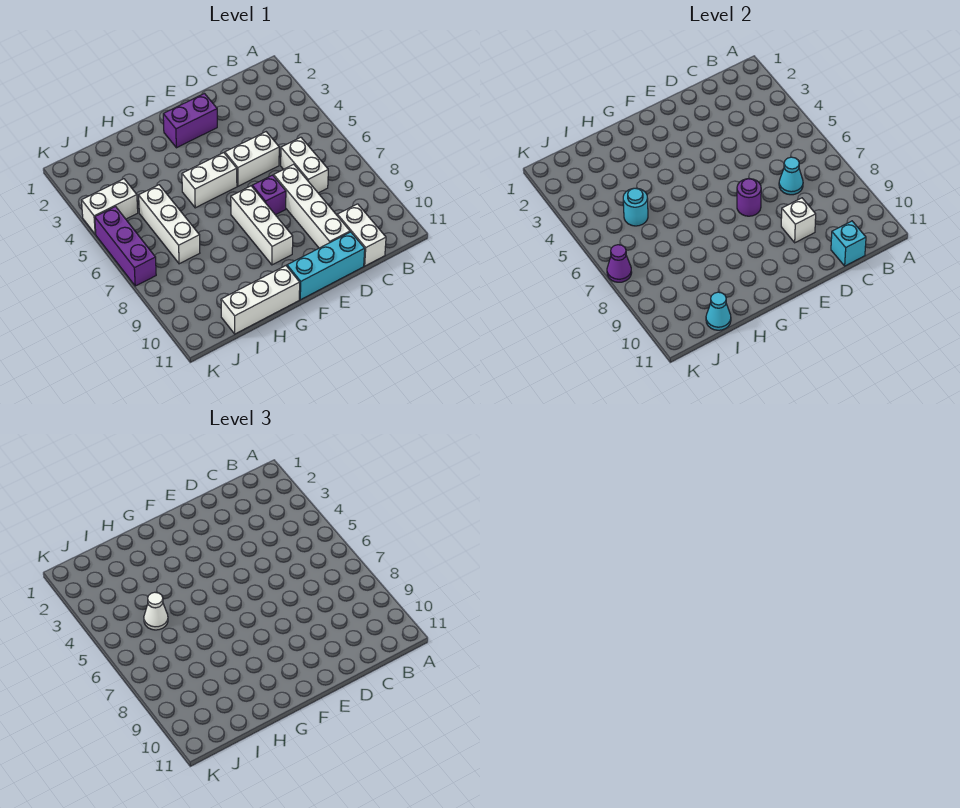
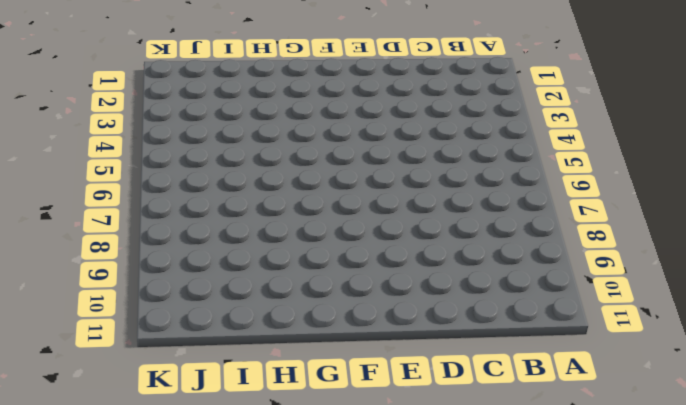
none -> white brick C6:C7 level 1
none -> white brick C10:C11 level 1
none -> white brick D5:E5 level 1

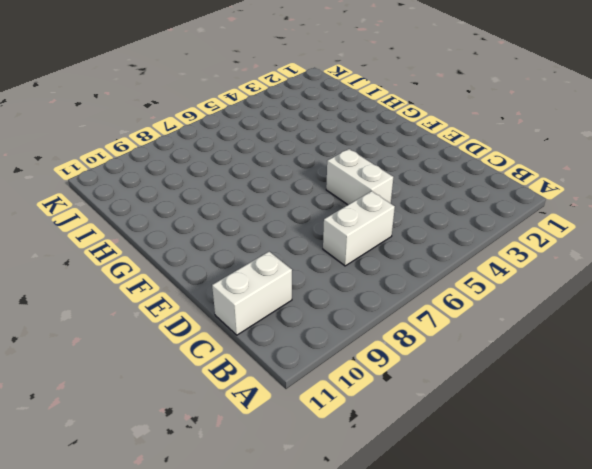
none -> white brick D7:D10 level 1
none -> cyan brick D11:F11 level 1
none -> purple brick E2:F2 level 1

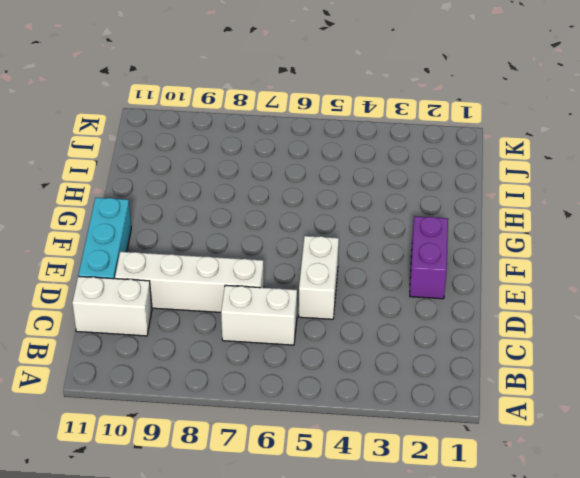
none -> purple brick E7 level 1
none -> white brick F5:G5 level 1
none -> white brick F7:F9 level 1

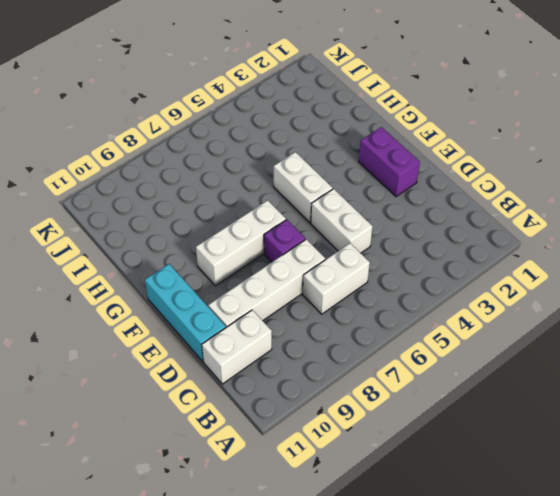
none -> white brick G11:I11 level 1
none -> white brick I5:I7 level 1
none -> white brick J4:K4 level 1

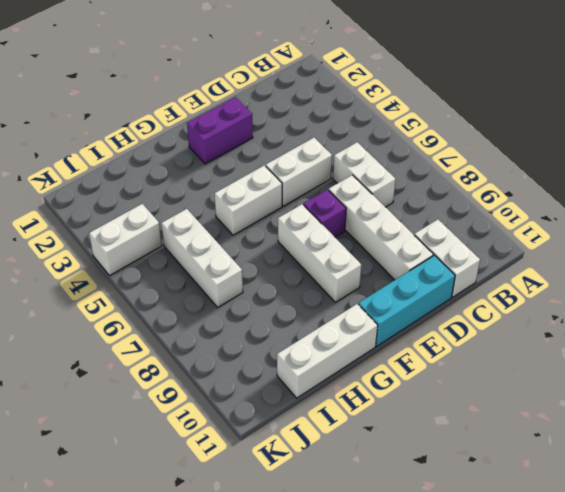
none -> purple brick K5:K7 level 1
none -> cyan cone C7 level 2
none -> cyan brick C11 level 2

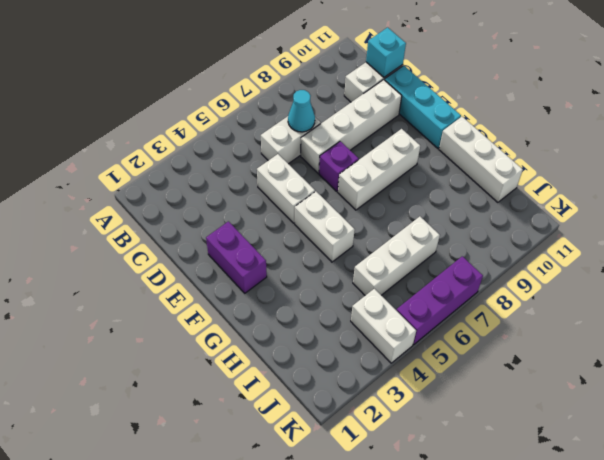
none -> white brick D9 level 2
none -> purple round brick E7 level 2
none -> cyan round brick I5 level 2

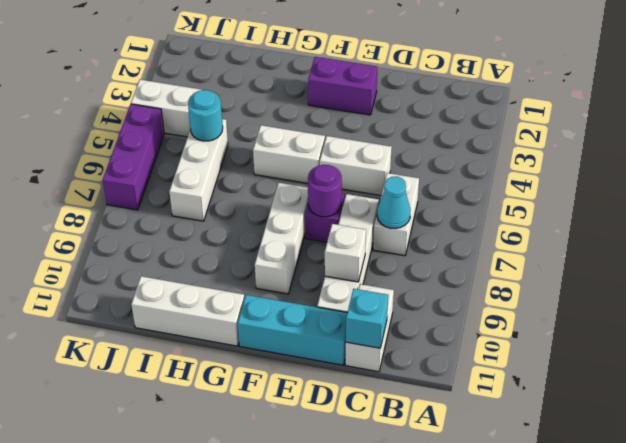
none -> cyan cone I11 level 2
none -> purple cone K7 level 2
none -> white cone I5 level 3

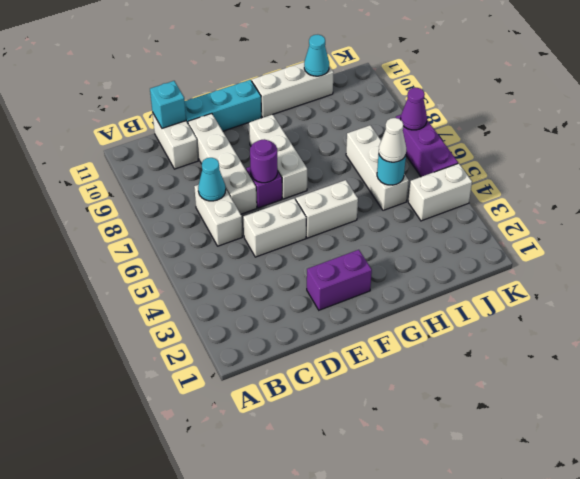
none -> white brick D9 level 2

